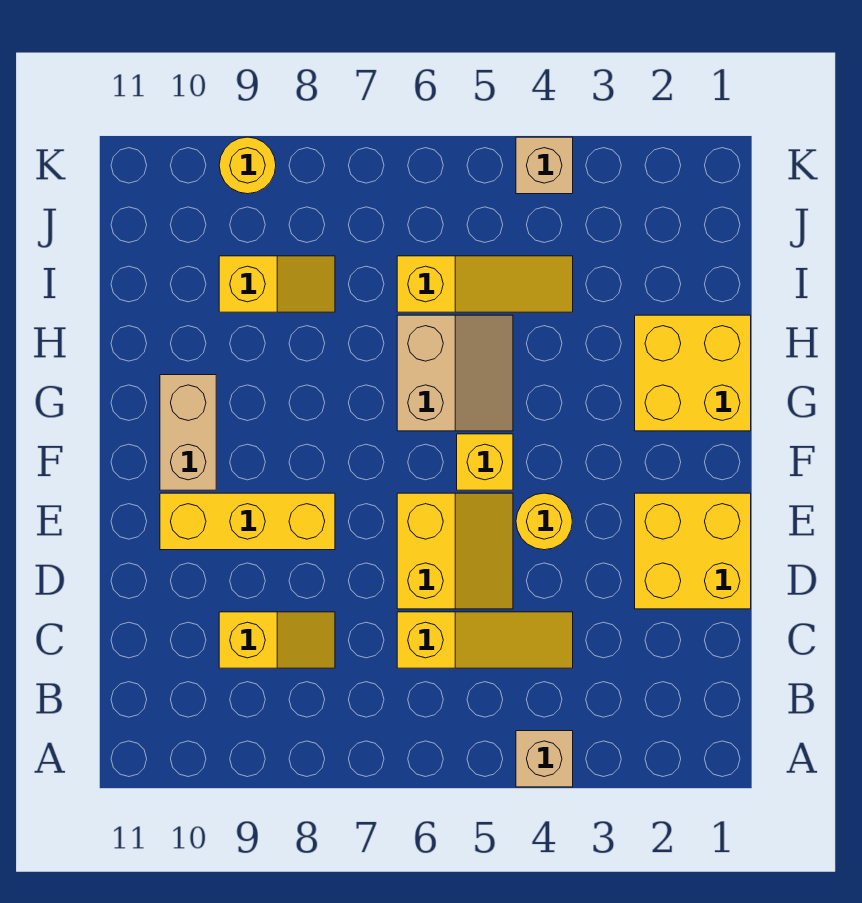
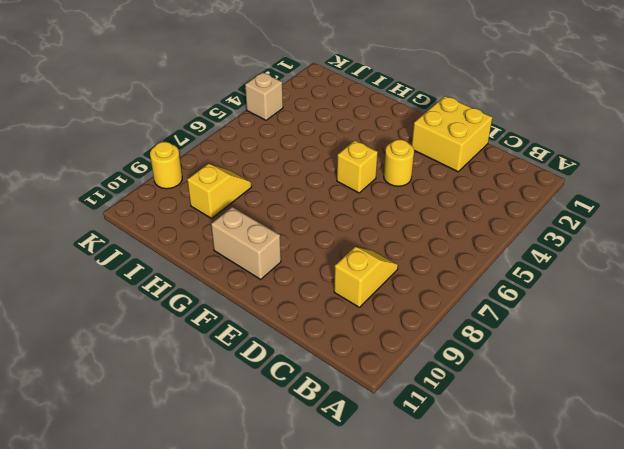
none -> tan brick A4 level 1
none -> yellow slope C4:C6 level 1 top 6
none -> yellow slope D5:E6 level 1 top 6

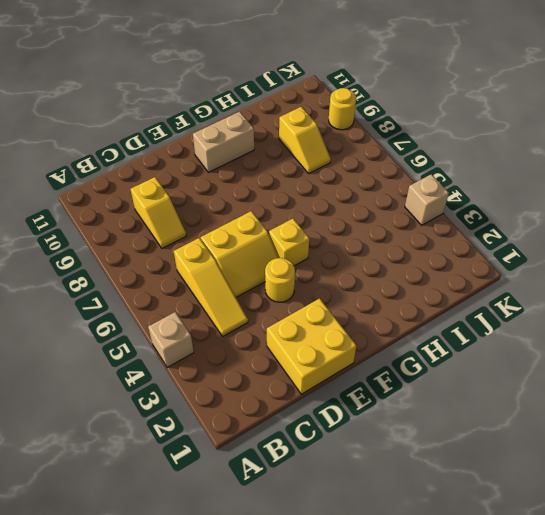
none -> yellow brick E8:E10 level 1
none -> yellow brick G1:H2 level 1
none -> tan slope G5:H6 level 1 top 6

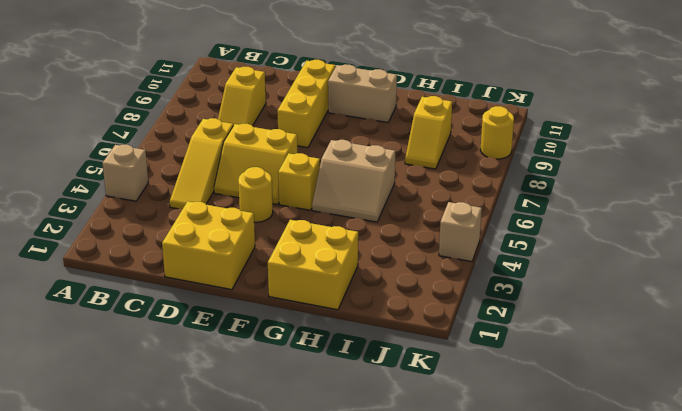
none -> yellow slope I4:I6 level 1 top 6

